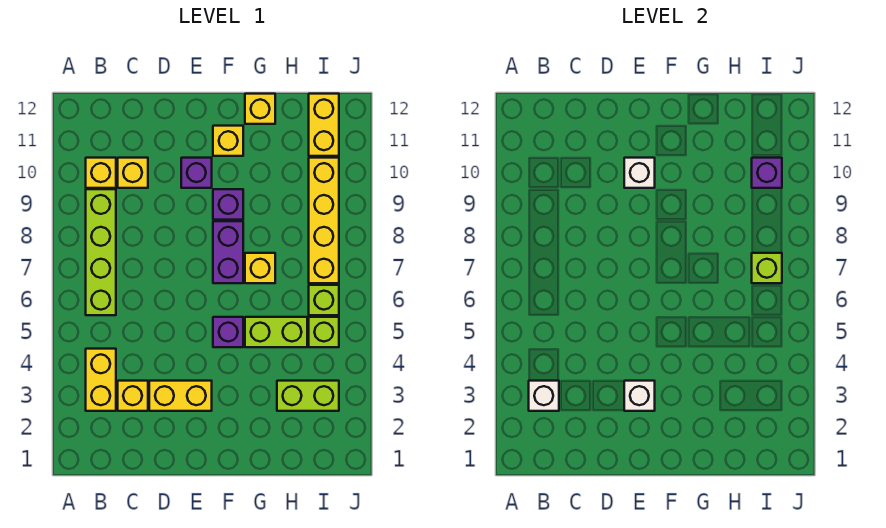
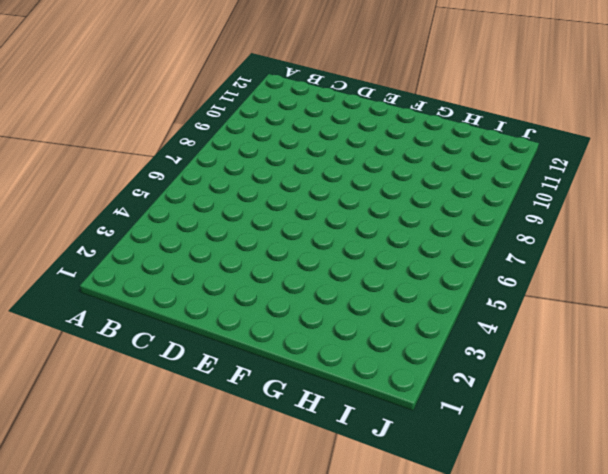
none -> yellow brick B3:B4 level 1
none -> lime brick B6:B9 level 1
none -> yellow brick B10 level 1

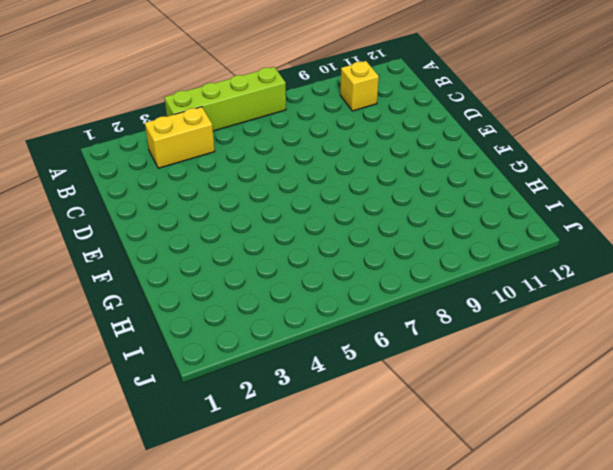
lime brick A4:A7 level 1 -> lime brick B6:B9 level 1
none -> yellow brick C3 level 1
none -> yellow brick C10 level 1
none -> yellow brick D3:E3 level 1

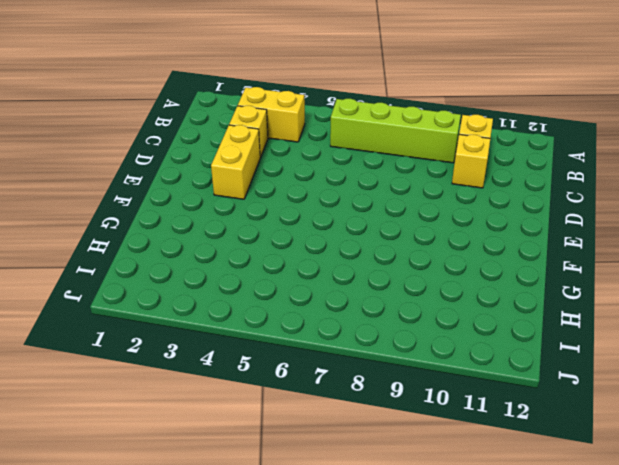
none -> purple brick E10 level 1
none -> purple brick F5 level 1
none -> purple brick F7:F8 level 1

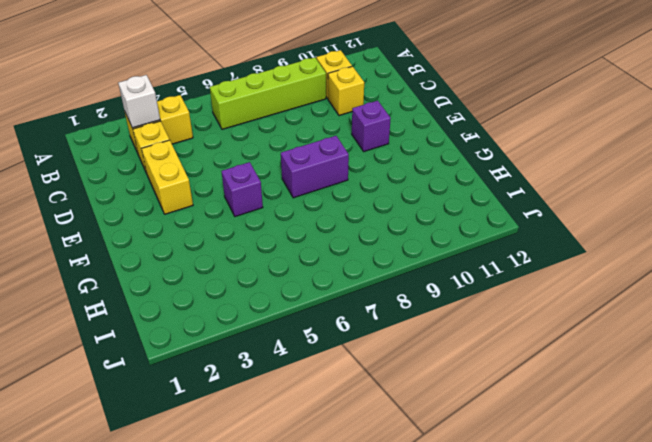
none -> purple brick F9 level 1
none -> yellow brick F11 level 1
none -> lime brick G5:H5 level 1

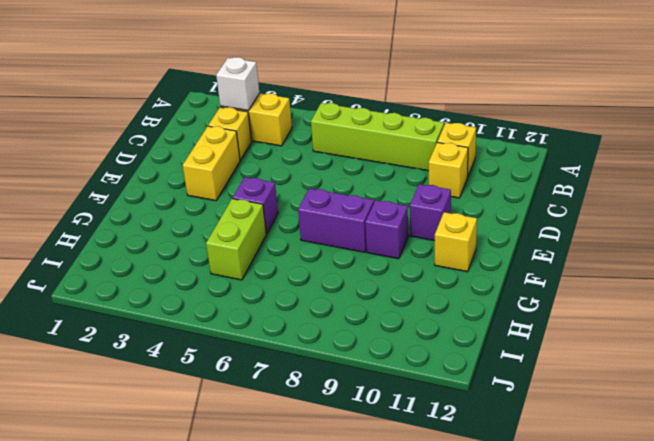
none -> yellow brick G7 level 1
none -> yellow brick G12 level 1
none -> lime brick H3:I3 level 1

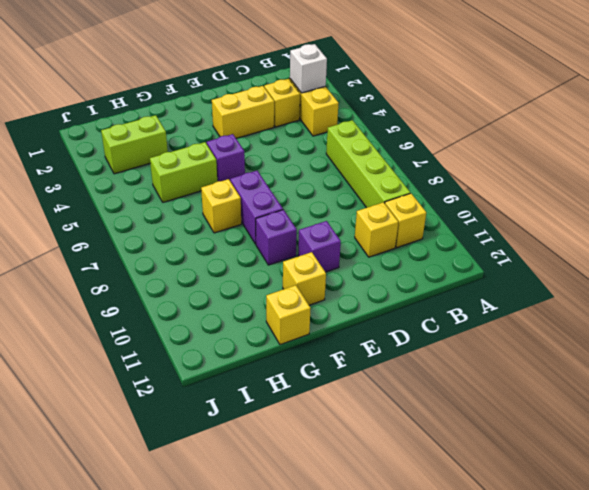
none -> lime brick I5 level 1
none -> lime brick I6 level 1
none -> yellow brick I7:I10 level 1

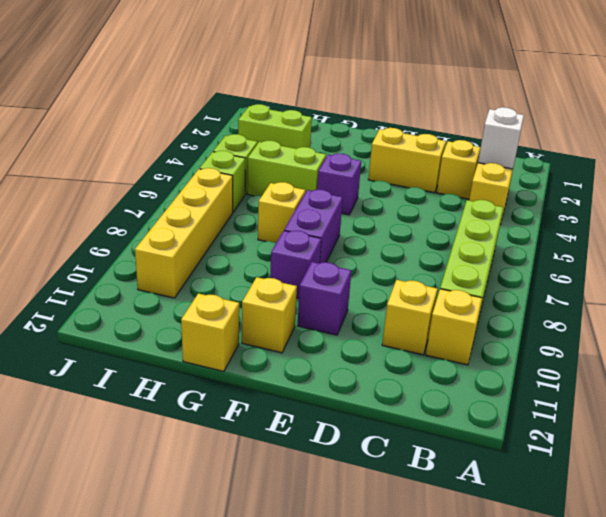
none -> yellow brick I11:I12 level 1
none -> white brick E3 level 2
none -> white brick E10 level 2

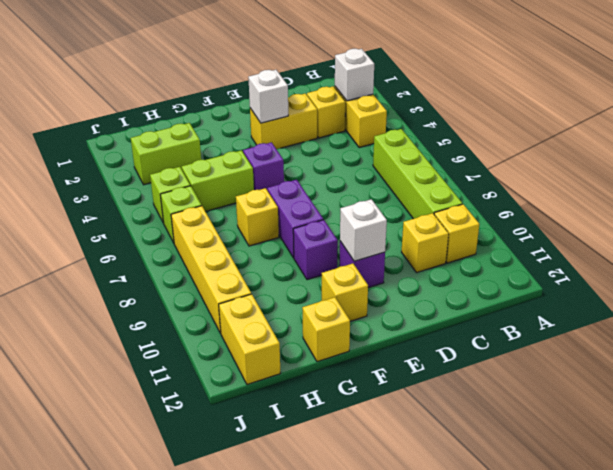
none -> lime brick I7 level 2
none -> purple brick I10 level 2

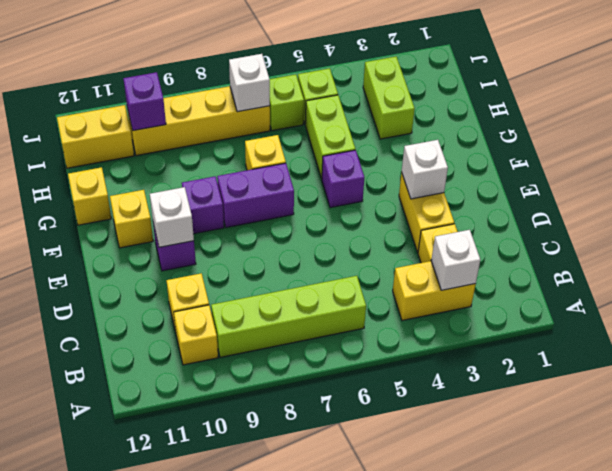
white brick I7 level 2 -> lime brick I7 level 2

